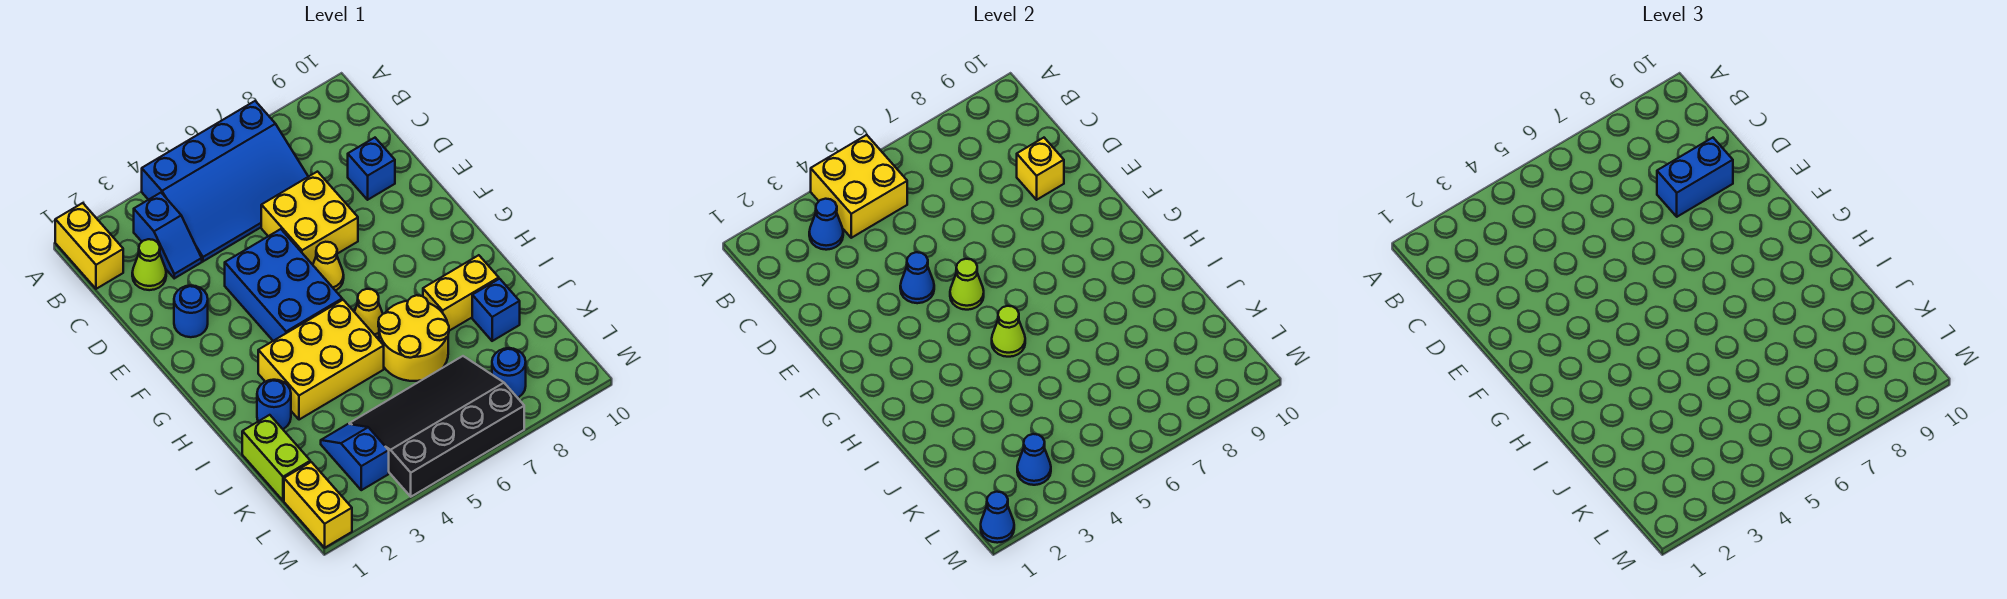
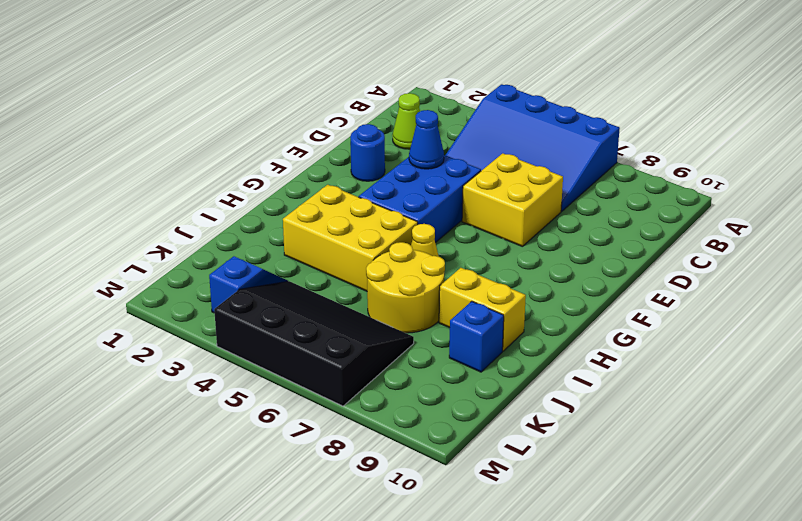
none -> yellow brick A1:B1 level 1
none -> blue slope B3:C3 level 1 top B
none -> blue brick D9 level 1

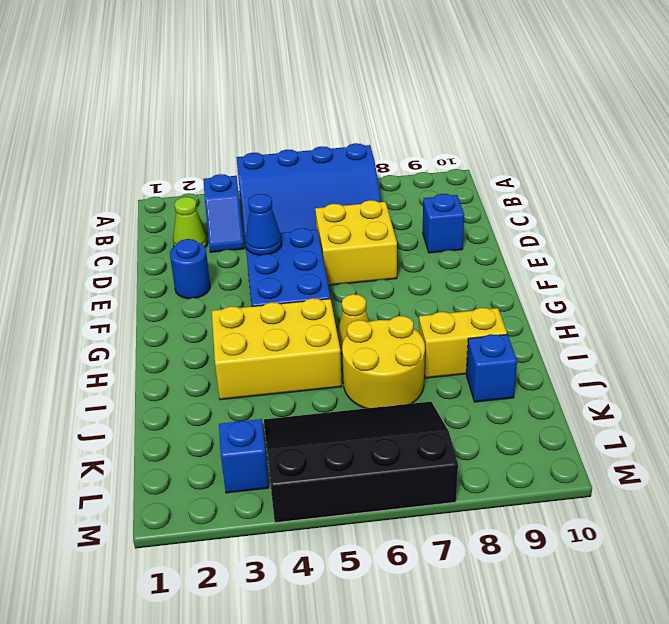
none -> yellow brick A1:B1 level 1
none -> yellow cone F6 level 1
none -> blue round brick I2 level 1

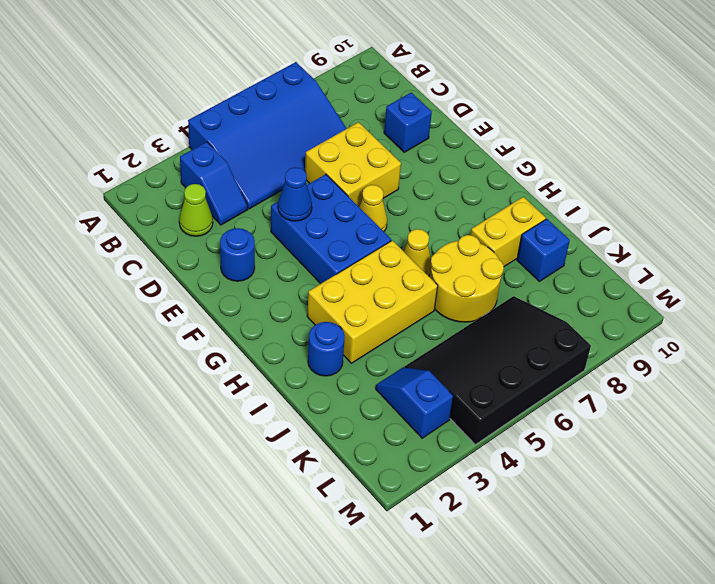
none -> yellow brick A1:B1 level 1
none -> lime brick J1:K1 level 1
none -> yellow brick L1:M1 level 1

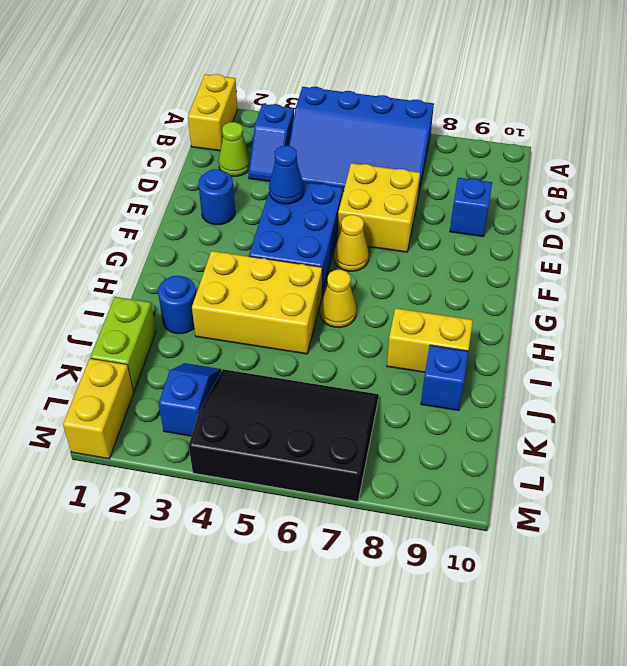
none -> yellow round brick I6:J7 level 1
none -> blue round brick L8 level 1
none -> yellow brick A4:B5 level 2

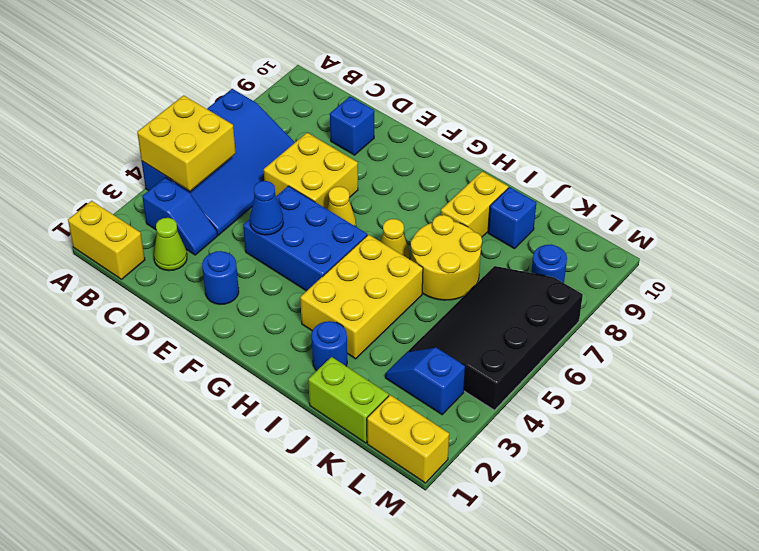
none -> blue cone B3 level 2
none -> yellow brick D9 level 2
none -> lime cone F5 level 2

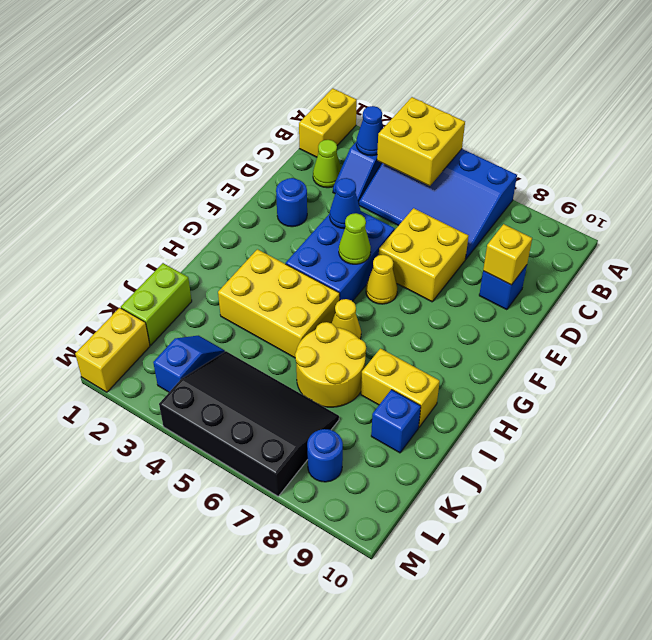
none -> blue round brick I2 level 1
none -> lime cone H5 level 2
none -> blue cone L3 level 2

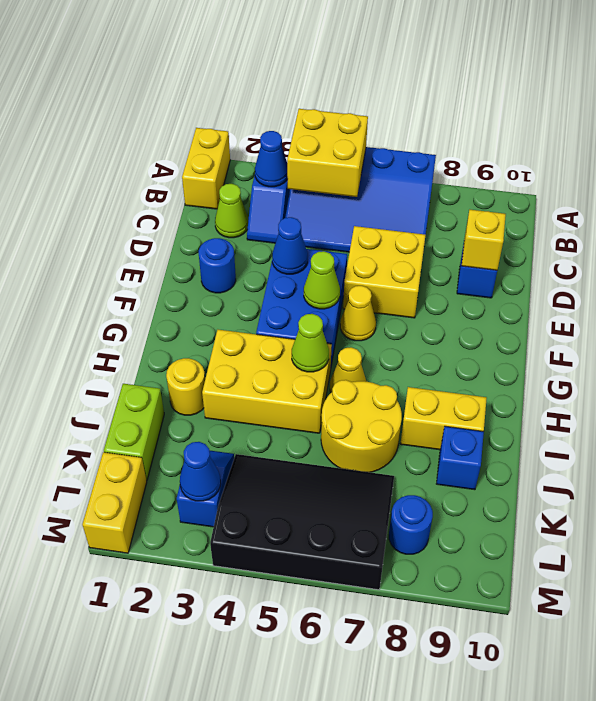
yellow round brick I2 level 1 -> blue round brick I2 level 1
none -> blue cone M1 level 2
none -> blue brick D8:D9 level 3

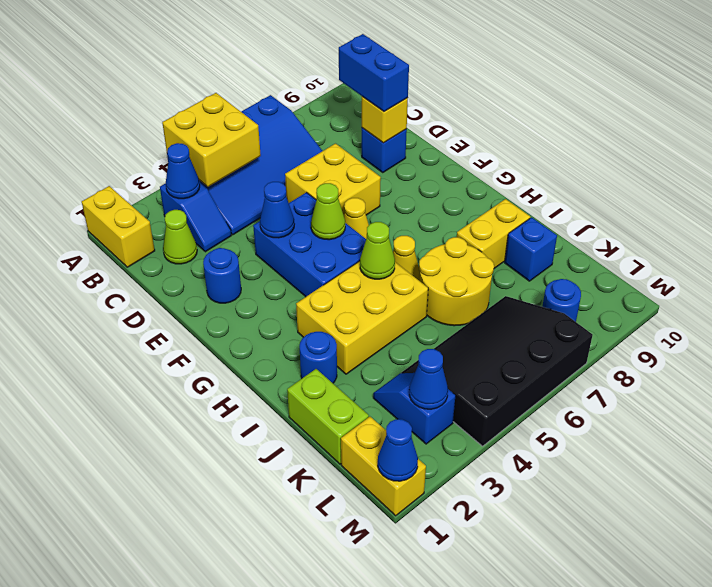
blue brick C9:D9 level 3 -> blue brick D8:D9 level 3

